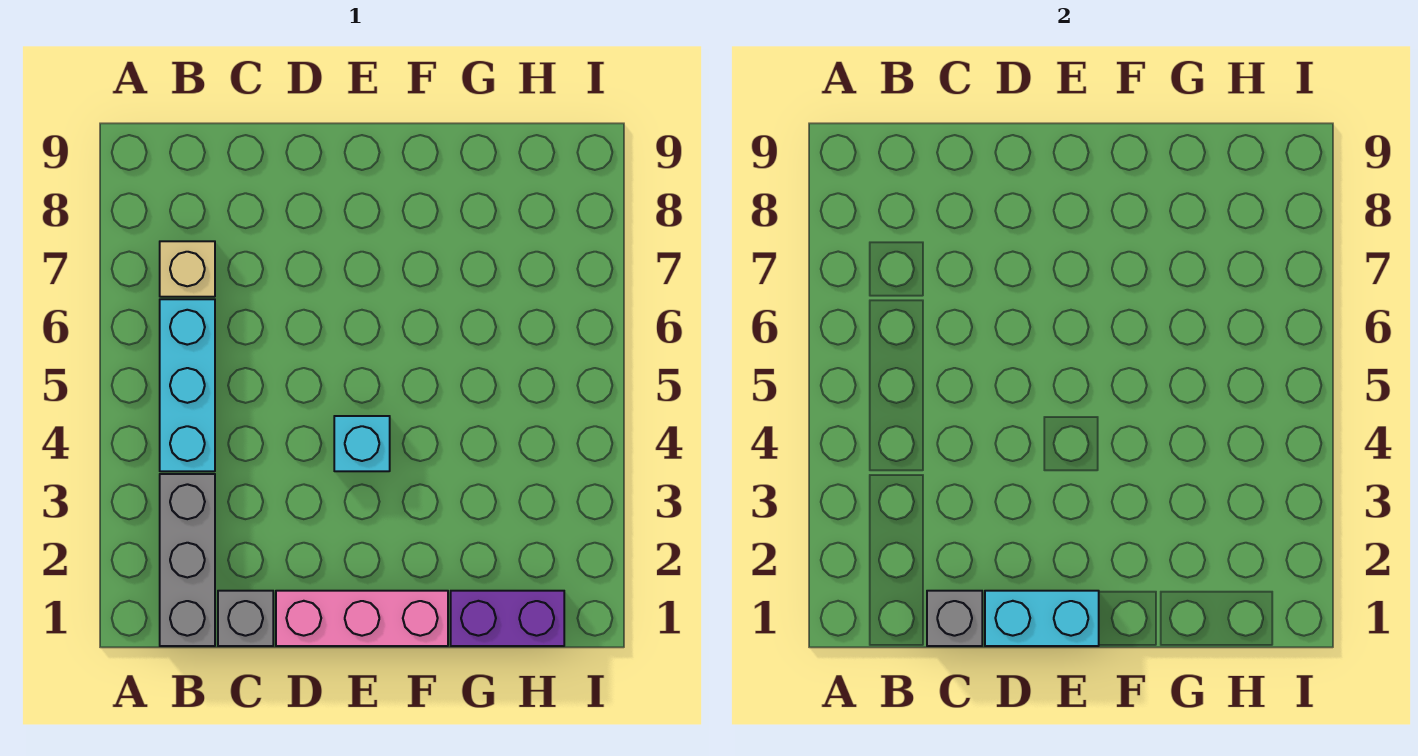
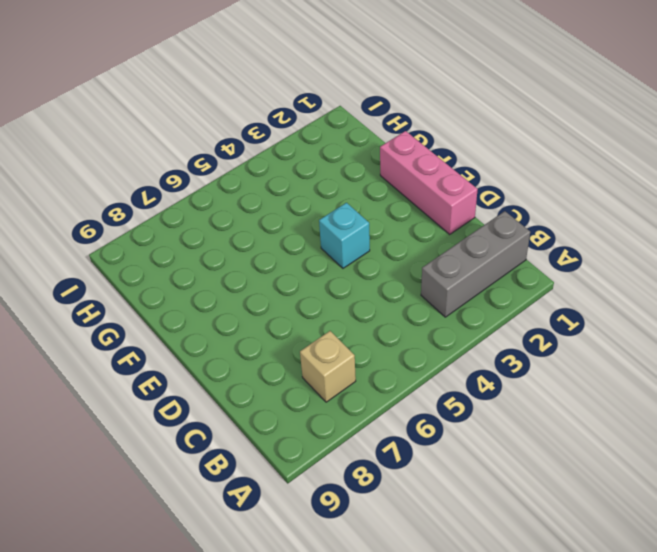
none -> cyan brick B4:B6 level 1
none -> grey brick C1 level 1

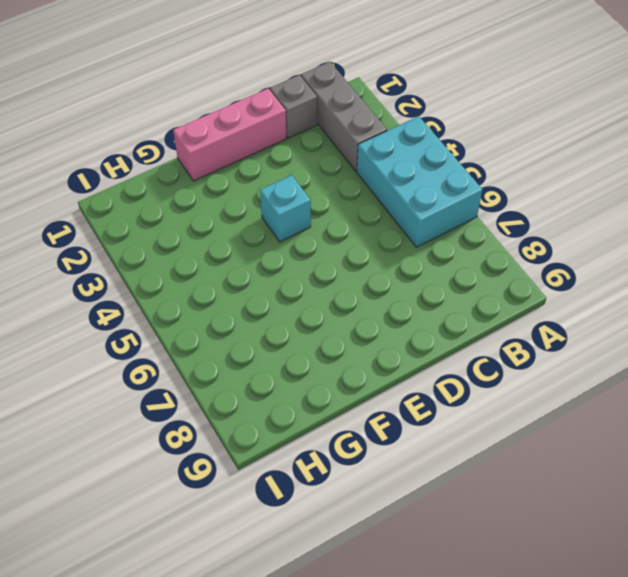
cyan brick A4:B6 level 1 -> cyan brick B4:B6 level 1
none -> tan brick B7 level 1
none -> purple brick G1:H1 level 1

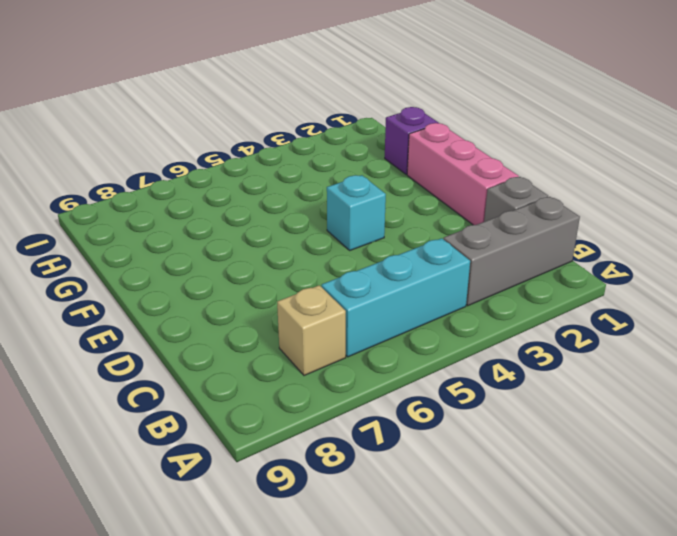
purple brick G1 level 1 -> purple brick G1:H1 level 1
none -> grey brick C1 level 2
none -> cyan brick D1:E1 level 2

